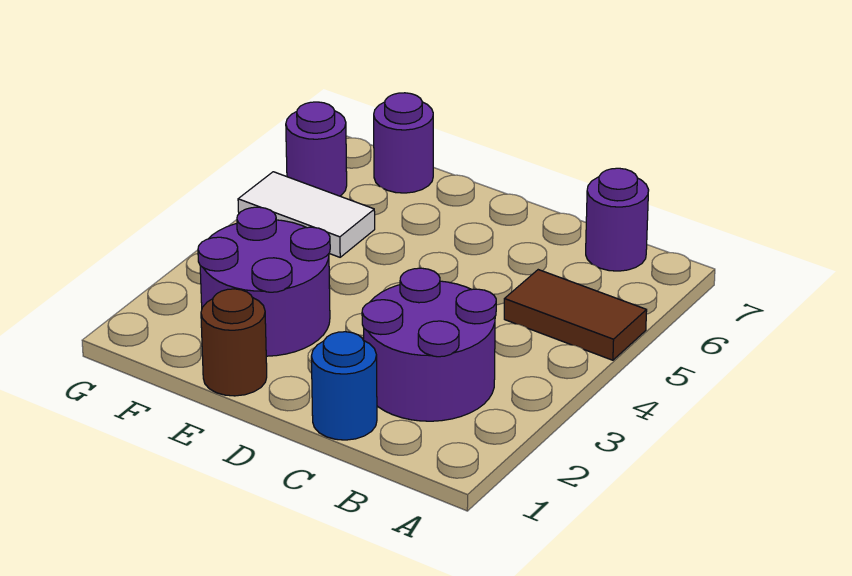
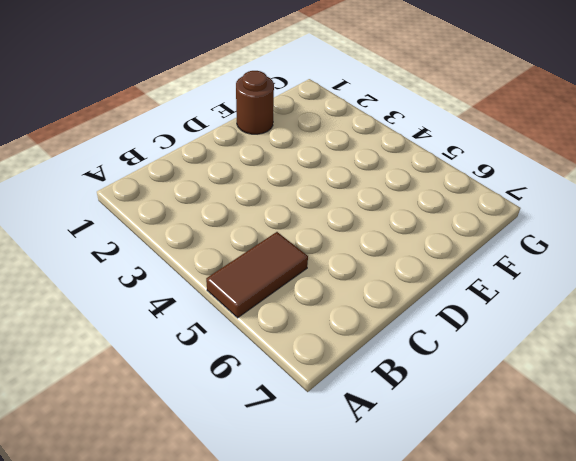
none -> purple round brick B2:C3 level 1
none -> purple round brick B7 level 1

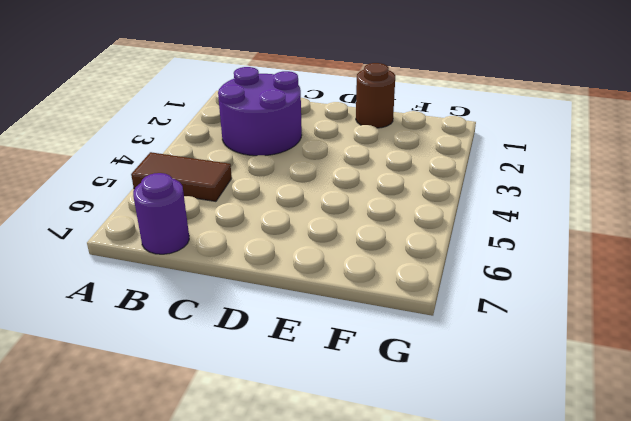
none -> blue round brick C1 level 1
none -> purple round brick E2:F3 level 1

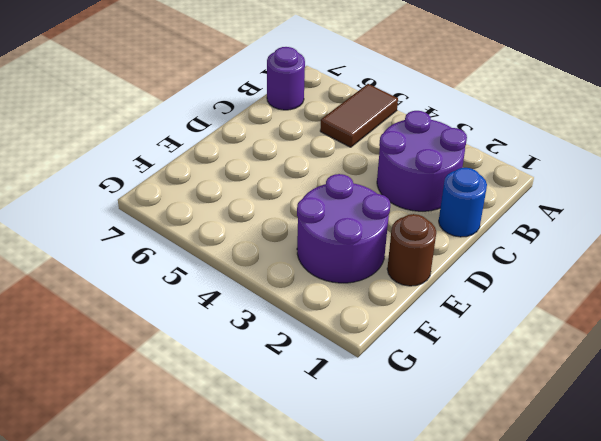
none -> white tile F5:G5 level 1
none -> purple round brick F7 level 1

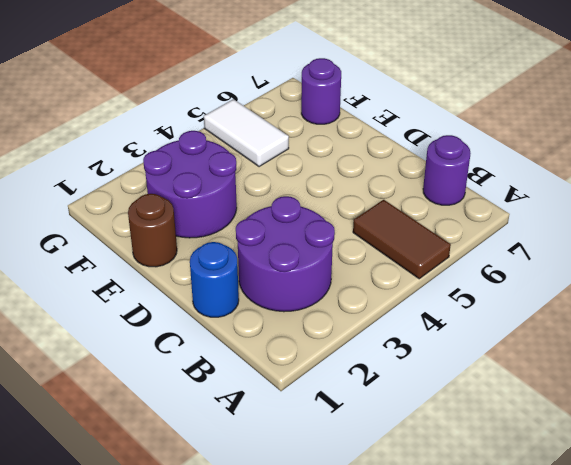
none -> purple round brick G6 level 1

